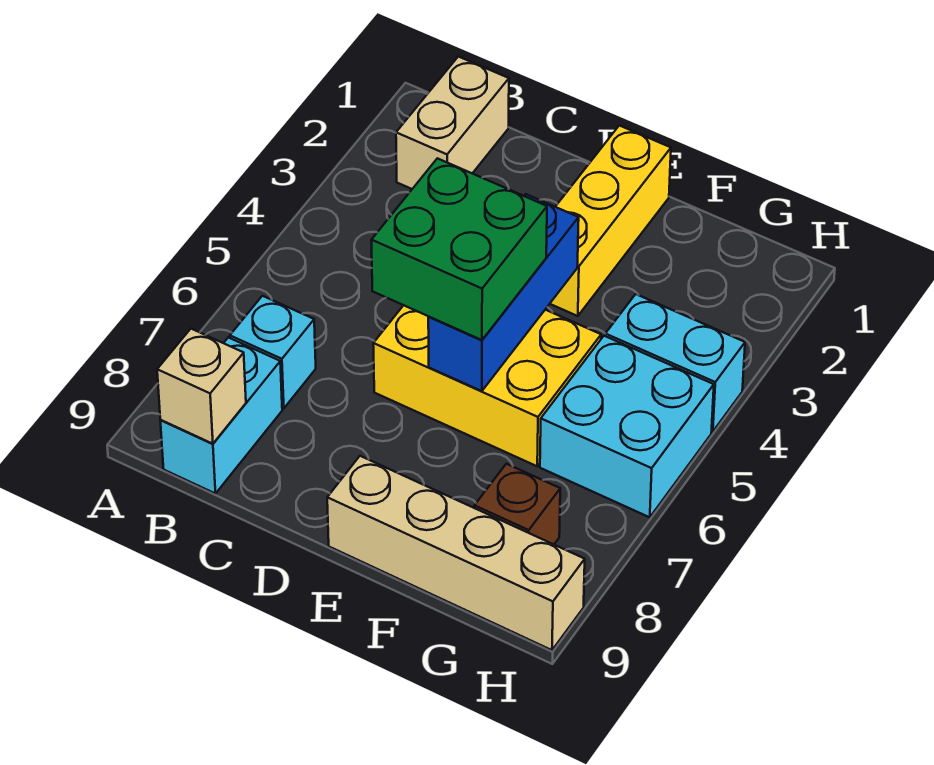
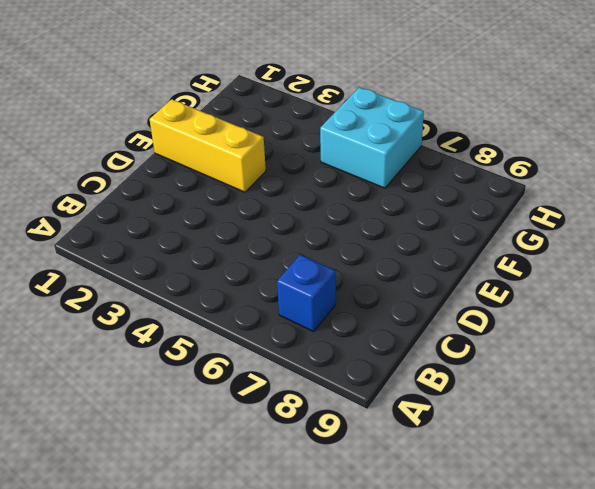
blue brick B7 level 1 -> cyan brick B7 level 1
none -> tan brick B1:B2 level 1
none -> cyan brick B8:B9 level 1
none -> yellow brick D5:F6 level 1

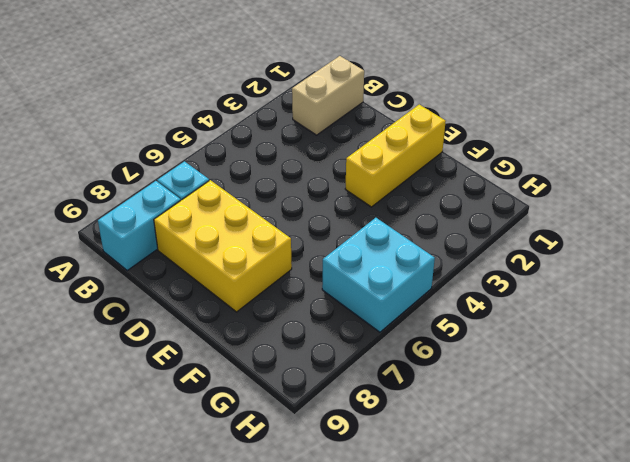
yellow brick C7:E8 level 1 -> yellow brick D5:F6 level 1
none -> tan brick E9:H9 level 1
none -> cyan brick G4:H4 level 1
none -> brown brick G8 level 1

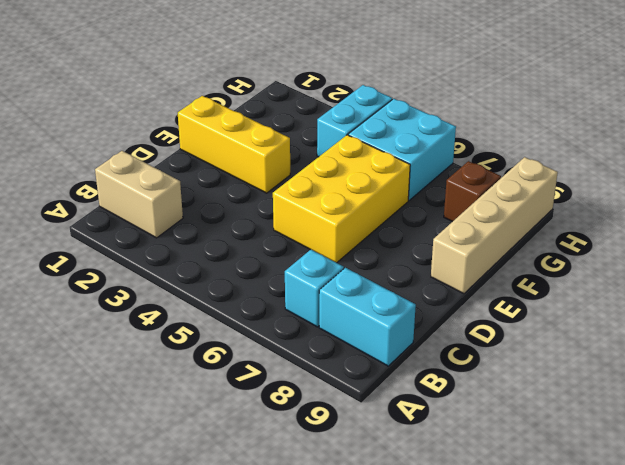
none -> tan brick B9 level 2
none -> blue brick E4:E6 level 2
none -> green brick D5:E6 level 3

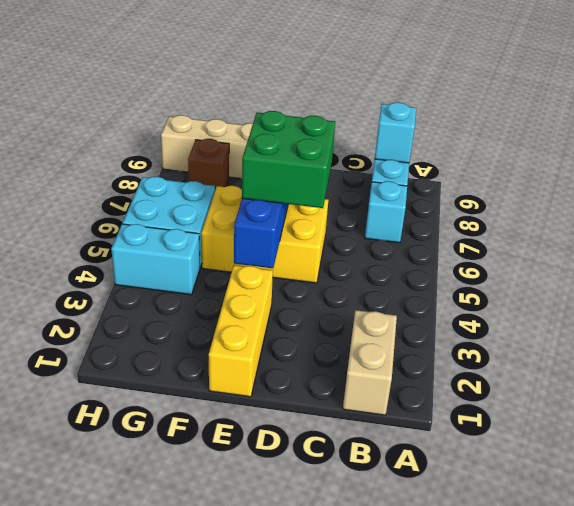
cyan brick B9 level 2 -> tan brick B9 level 2

